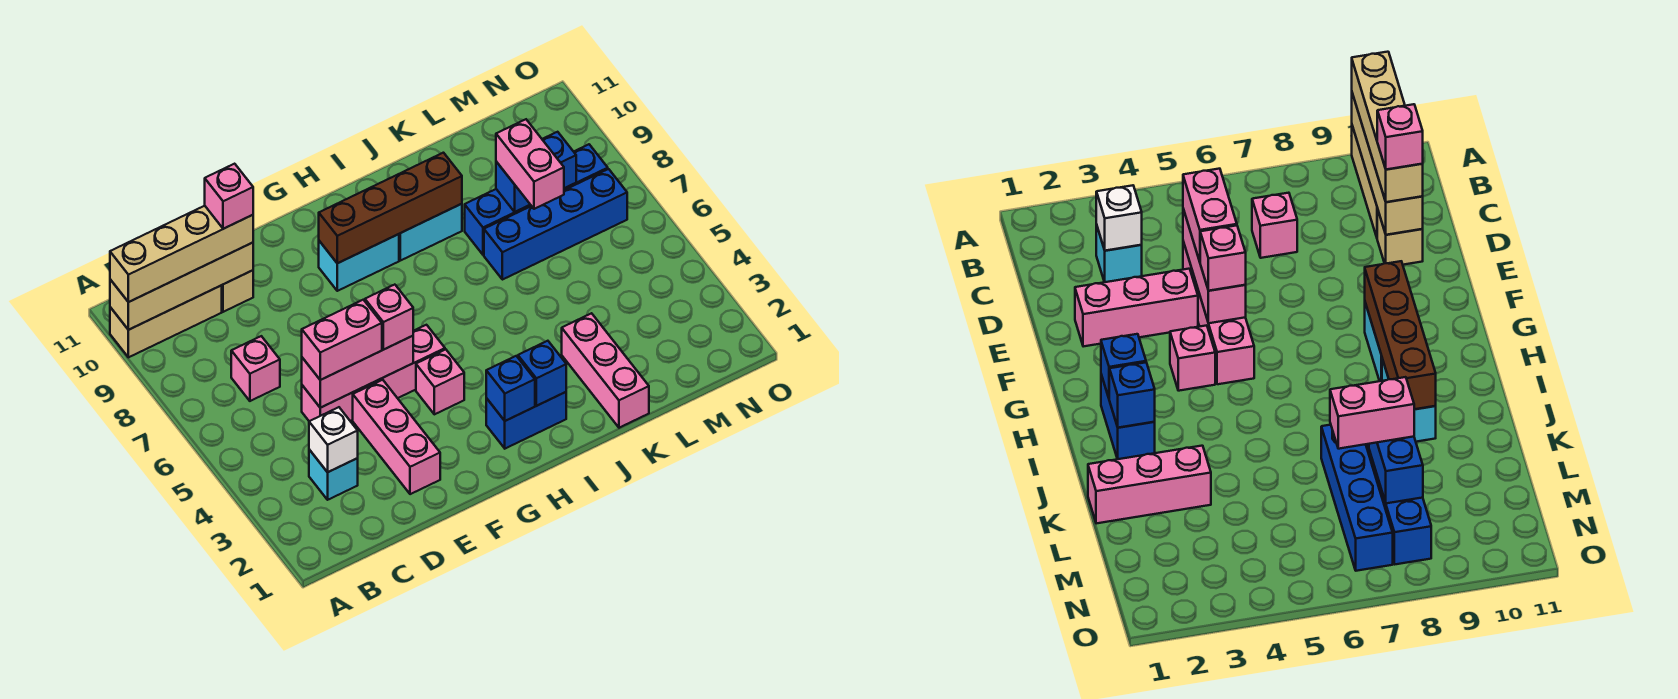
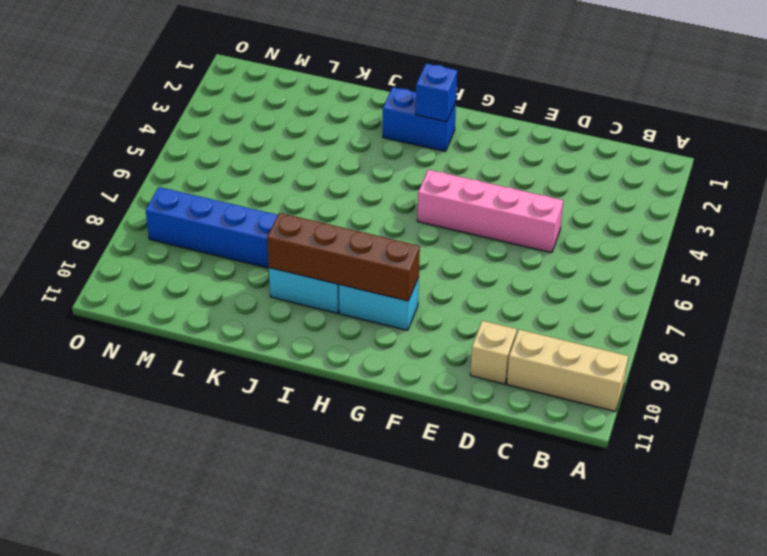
none -> cyan brick C3 level 1
none -> pink brick C7 level 1
none -> pink brick E2:E4 level 1

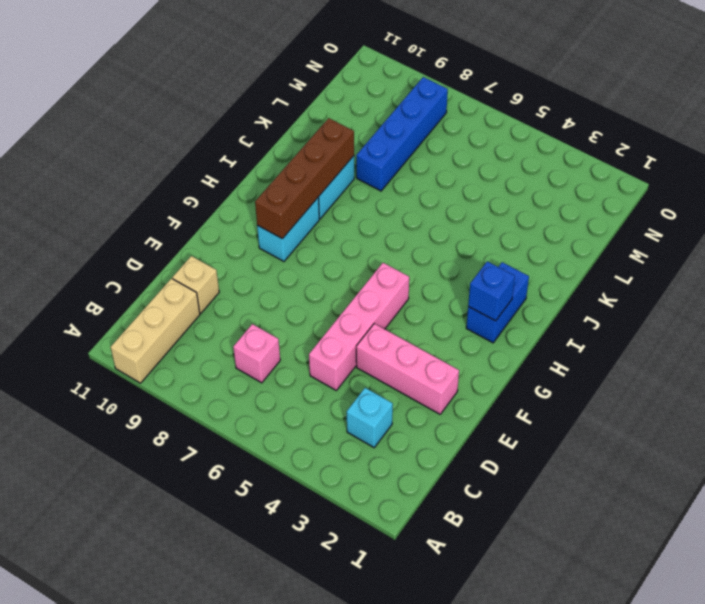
none -> pink brick G4 level 1
none -> pink brick K1:K3 level 1
none -> blue brick K7:N7 level 1

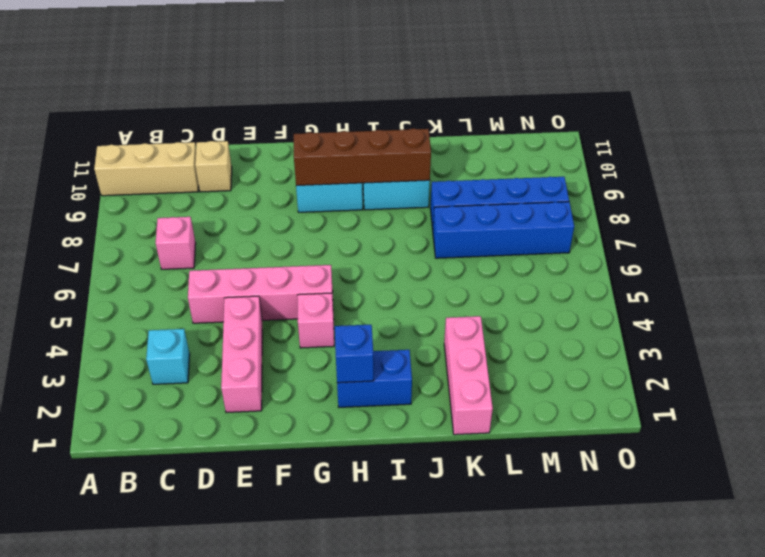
none -> tan brick A10:D10 level 2
none -> white brick C3 level 2
none -> pink brick D5:F5 level 2

